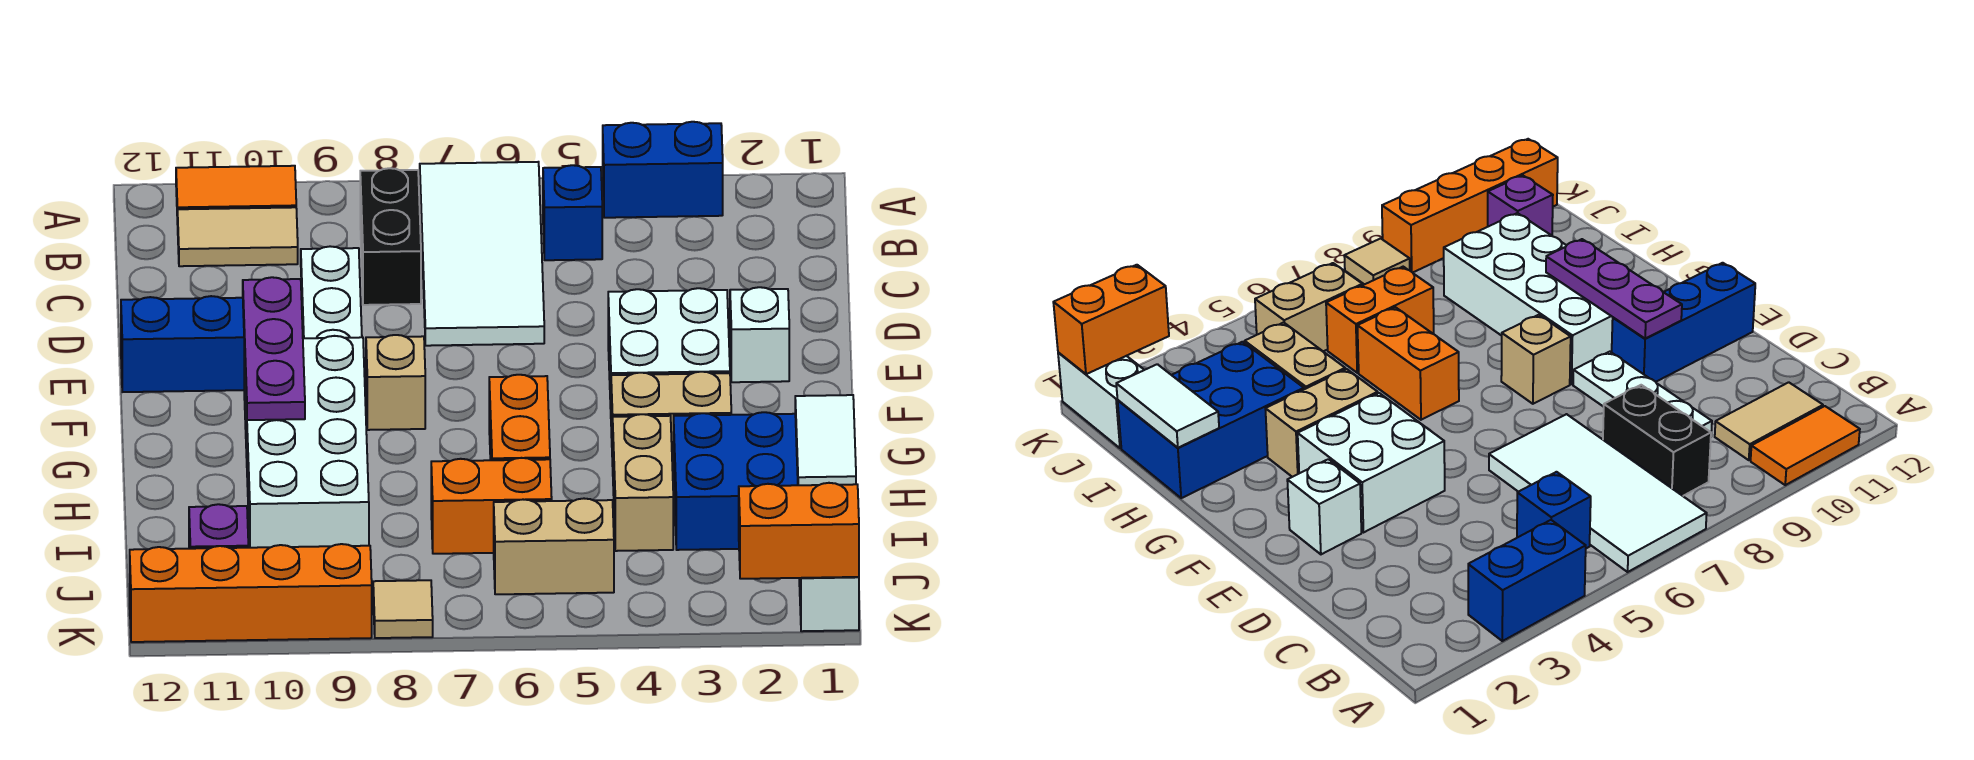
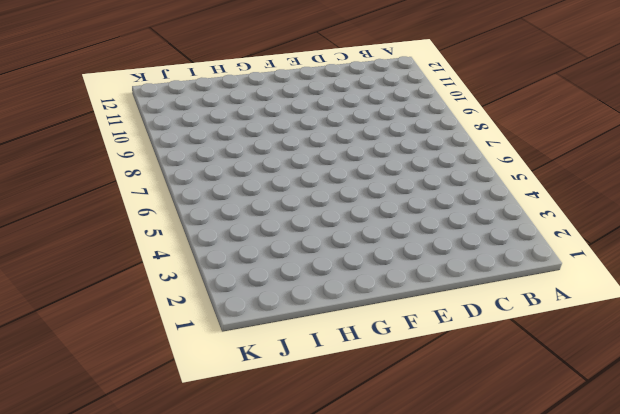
none -> blue brick A3:A4 level 1
none -> white tile A6:D7 level 1
none -> orange tile A10:A11 level 1

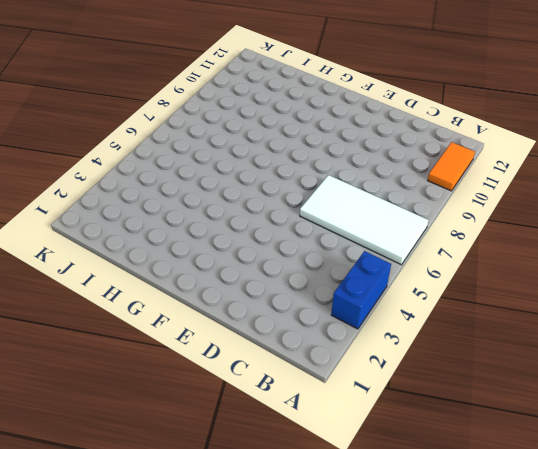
none -> blue brick B5 level 1
none -> black brick B8:C8 level 1
none -> tan tile B10:B11 level 1

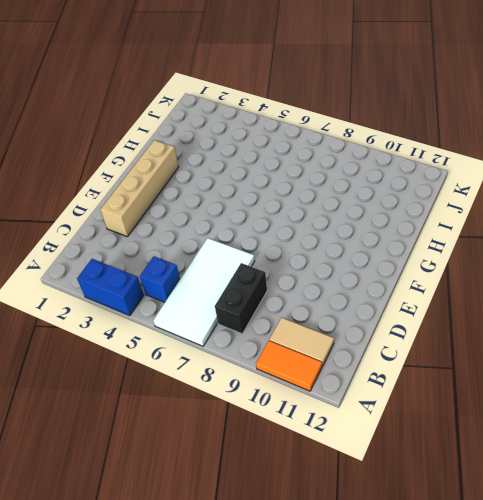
tan brick D2:G2 level 1 -> white brick E2 level 1
none -> white plate C9:E9 level 1
none -> white brick E3:F4 level 1
none -> blue brick E10:E12 level 1

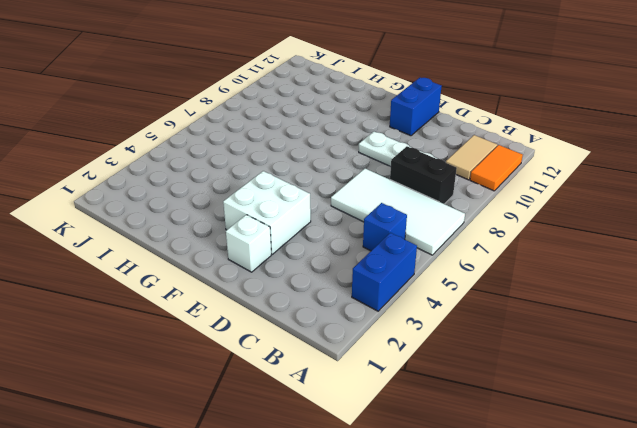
blue brick E11:E12 level 1 -> blue brick E10:E12 level 1
none -> tan brick F8 level 1
none -> white brick F9:I10 level 1
none -> tan brick G3:G4 level 1

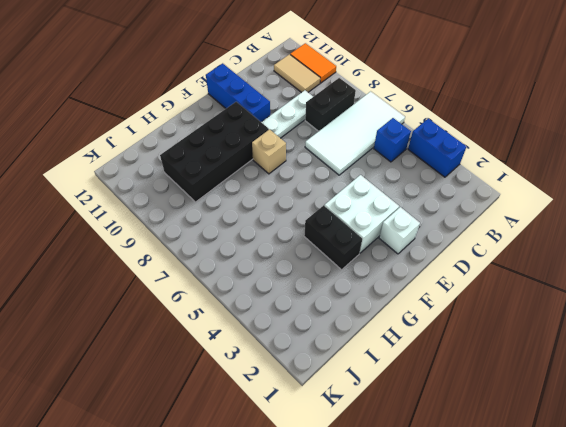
black brick F9:I10 level 1 -> white brick F9:I10 level 1
black brick G3:G4 level 1 -> tan brick G3:G4 level 1
none -> orange brick G6:H6 level 1
none -> blue brick H1:I3 level 1
none -> tan brick H4:I4 level 1

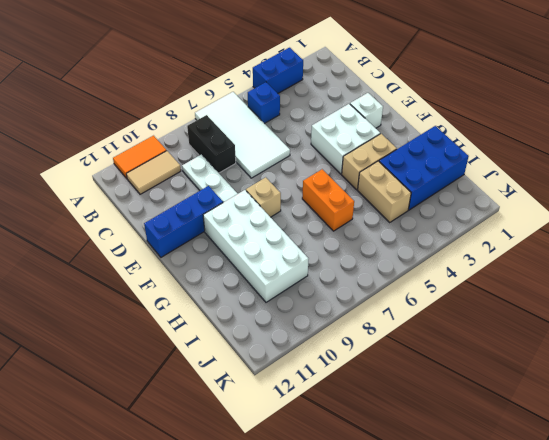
none -> orange brick I6:I7 level 1
none -> white brick J1:K1 level 1
none -> tan brick J5:J6 level 1

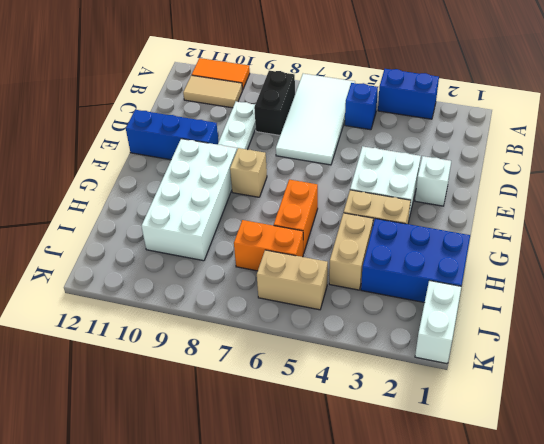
none -> purple brick J11 level 1
none -> tan tile K8 level 1
none -> orange brick K9:K12 level 1

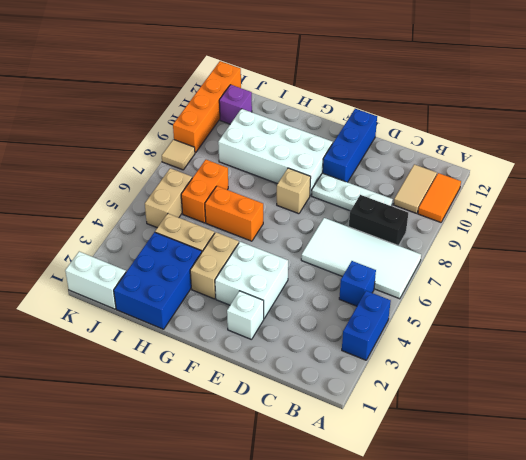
none -> purple plate E10:G10 level 2
none -> white tile H1:I1 level 2
none -> orange brick K1:K2 level 2

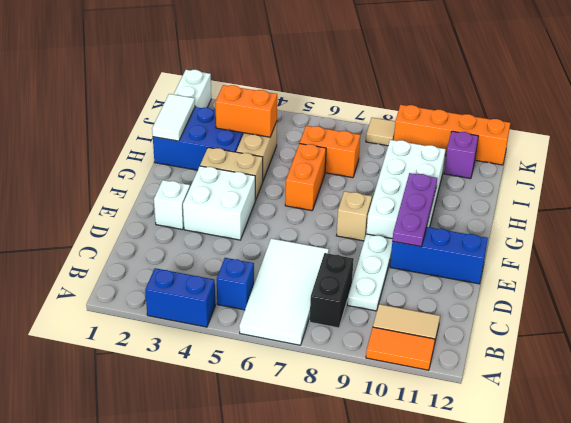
orange brick I3:I4 level 2 -> orange brick K1:K2 level 2
none -> tan brick J5:J6 level 1

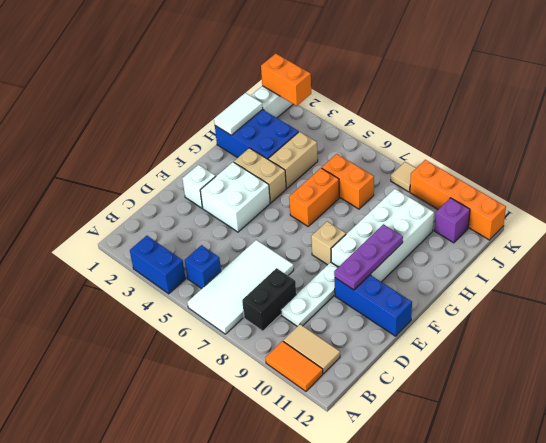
none -> tan brick J5:J6 level 1

